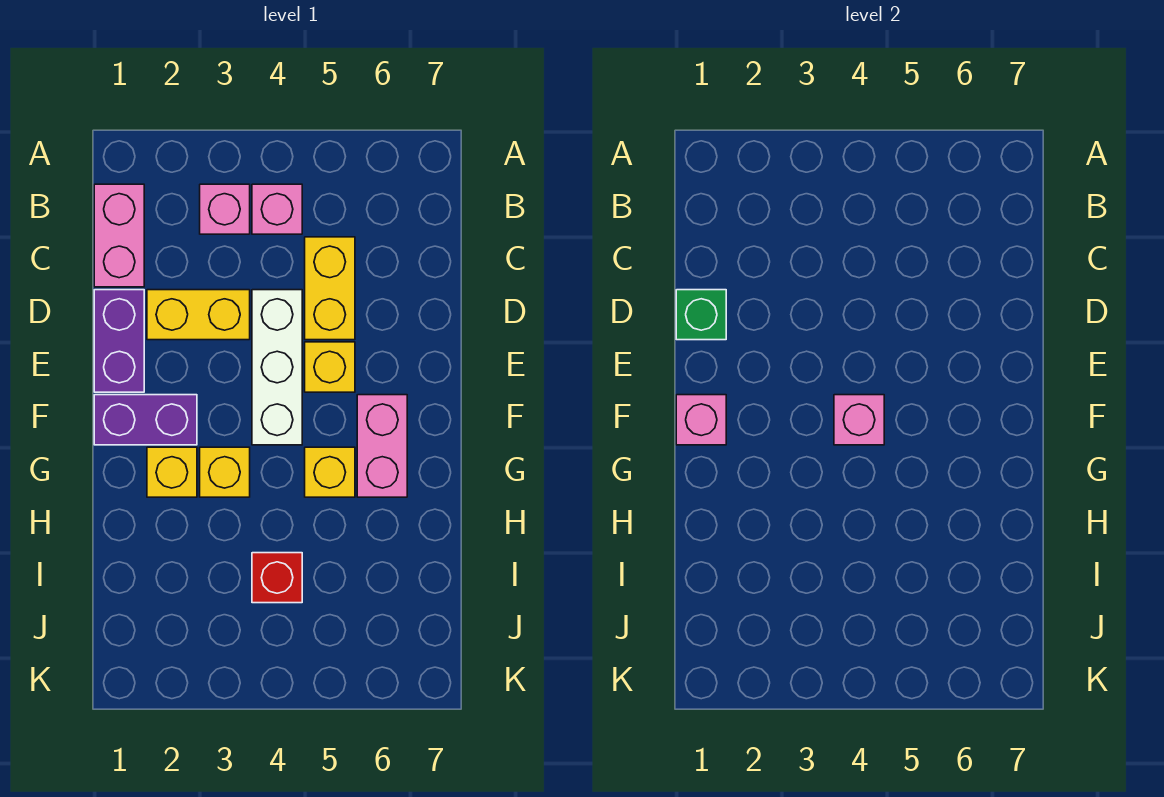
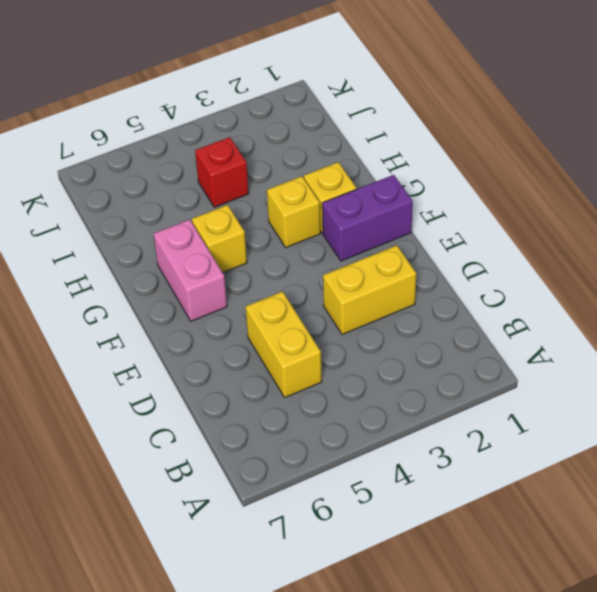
none -> pink brick B1:C1 level 1
none -> pink brick B3 level 1
none -> pink brick B4 level 1

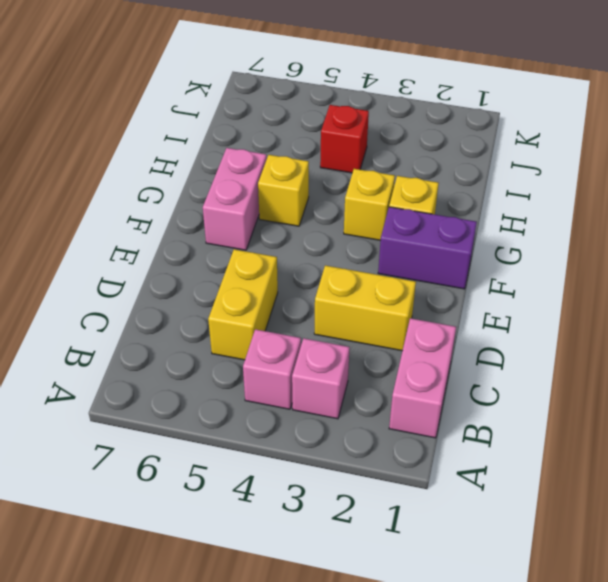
none -> purple brick D1:E1 level 1
none -> white brick D4:F4 level 1
none -> yellow brick E5 level 1

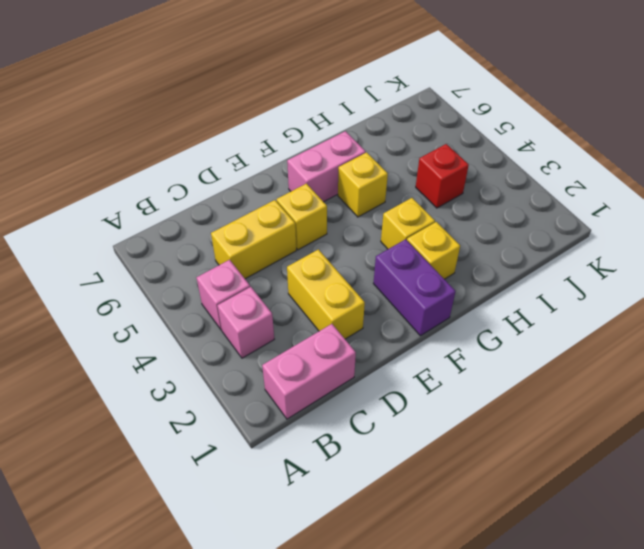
none -> purple brick D1:E1 level 1
none -> white brick D4:F4 level 1
none -> green brick D1 level 2

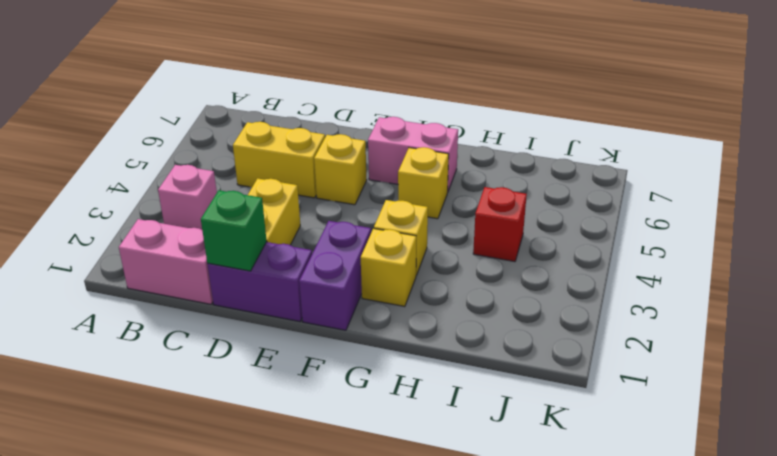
none -> pink brick B4 level 1
none -> white brick D4:F4 level 1
none -> pink brick F1 level 2

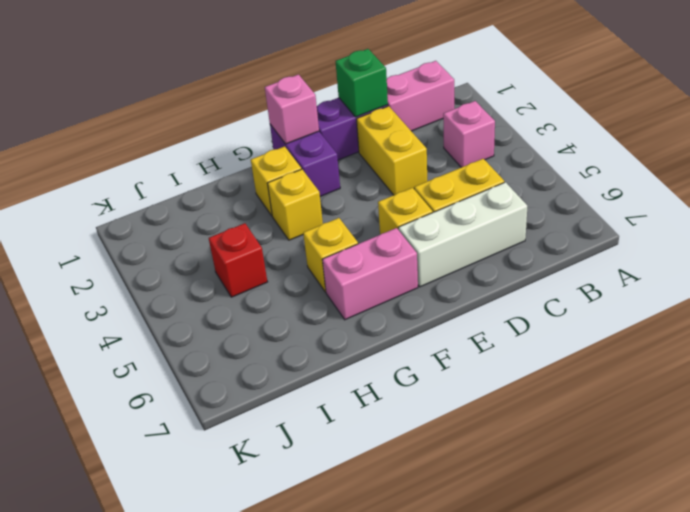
white brick C6:E6 level 1 -> white brick D4:F4 level 1
none -> pink brick B4 level 1
none -> pink brick F4 level 2

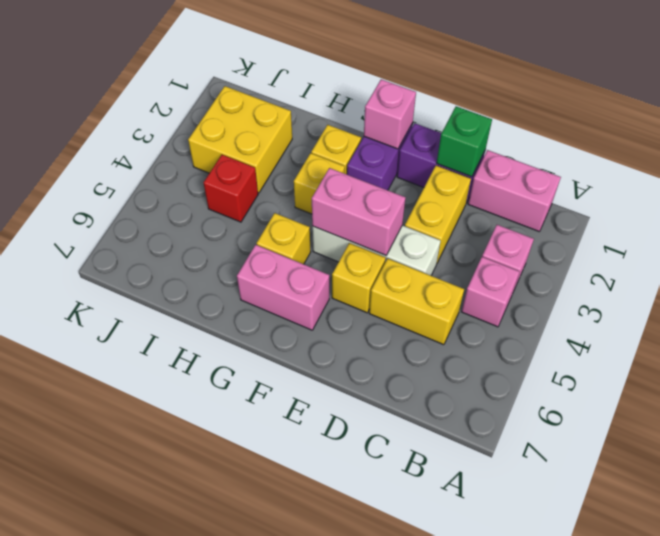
pink brick E4:F4 level 2 -> pink brick F4 level 2
yellow brick I2:J3 level 1 -> none

